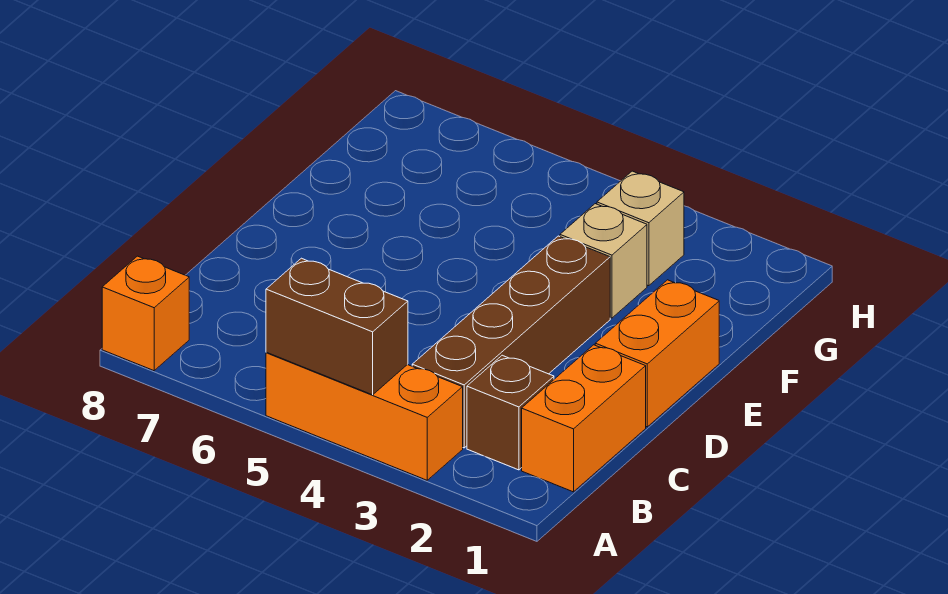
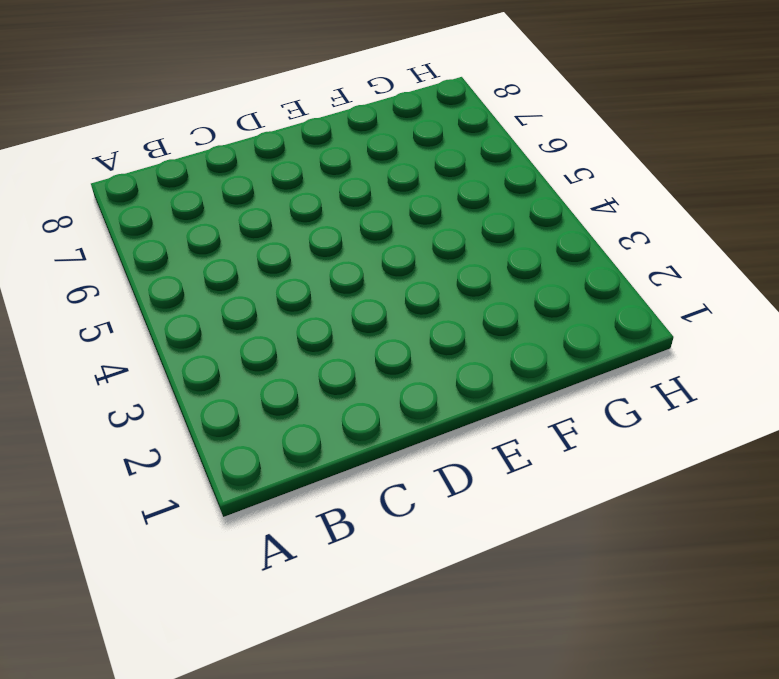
none -> orange brick A3:A5 level 1
none -> orange brick A8 level 1

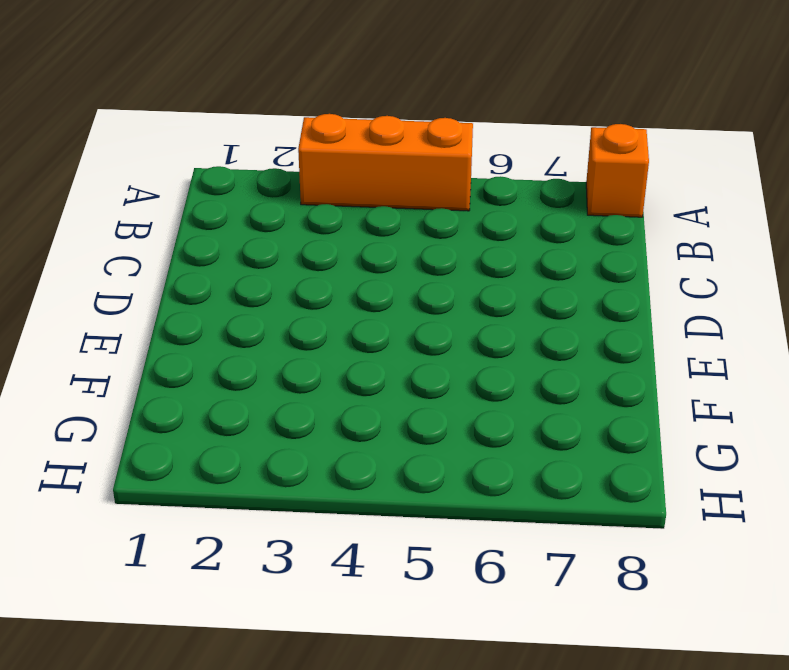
none -> orange brick B1:C1 level 1
none -> brown brick B2 level 1

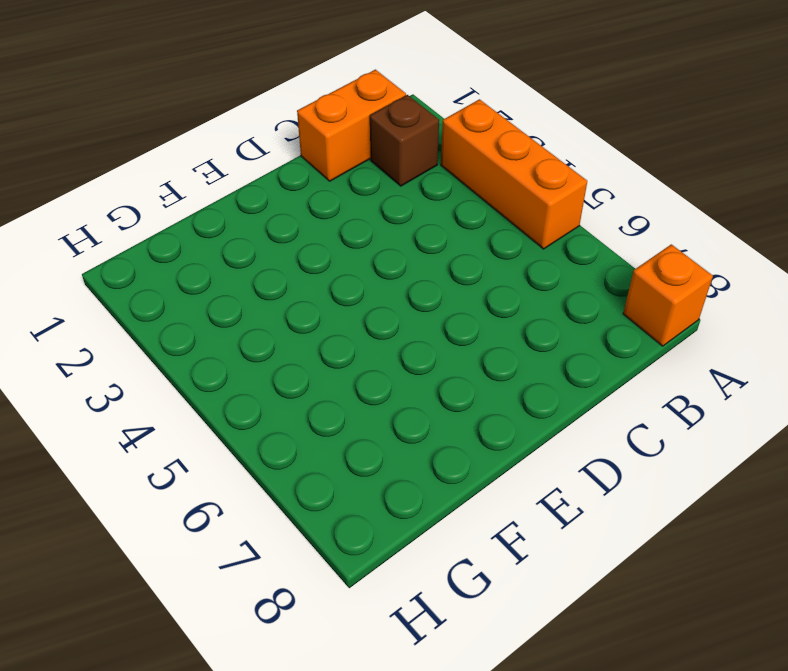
none -> brown brick B3:E3 level 1
none -> orange brick D1:E1 level 1

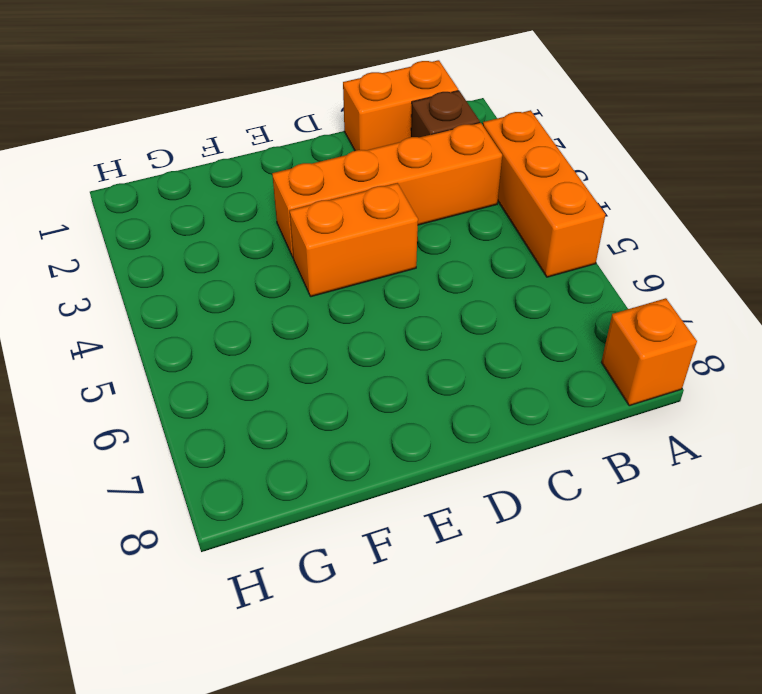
orange brick B3:E3 level 1 -> brown brick B3:E3 level 1
orange brick D4:E4 level 1 -> orange brick D1:E1 level 1
none -> tan brick F3 level 1
none -> tan brick G3 level 1

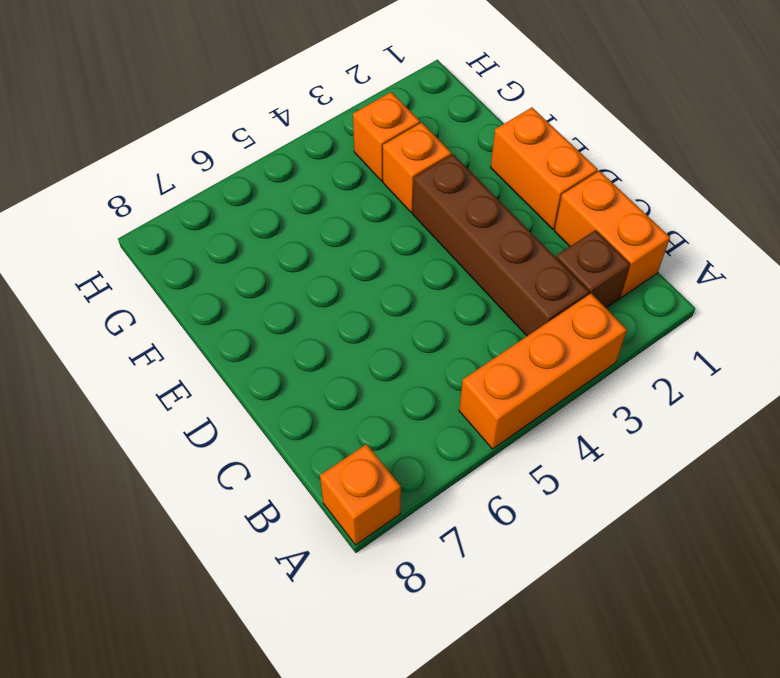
orange brick F3 level 1 -> tan brick F3 level 1
orange brick G3 level 1 -> tan brick G3 level 1
none -> brown brick A4:A5 level 2

